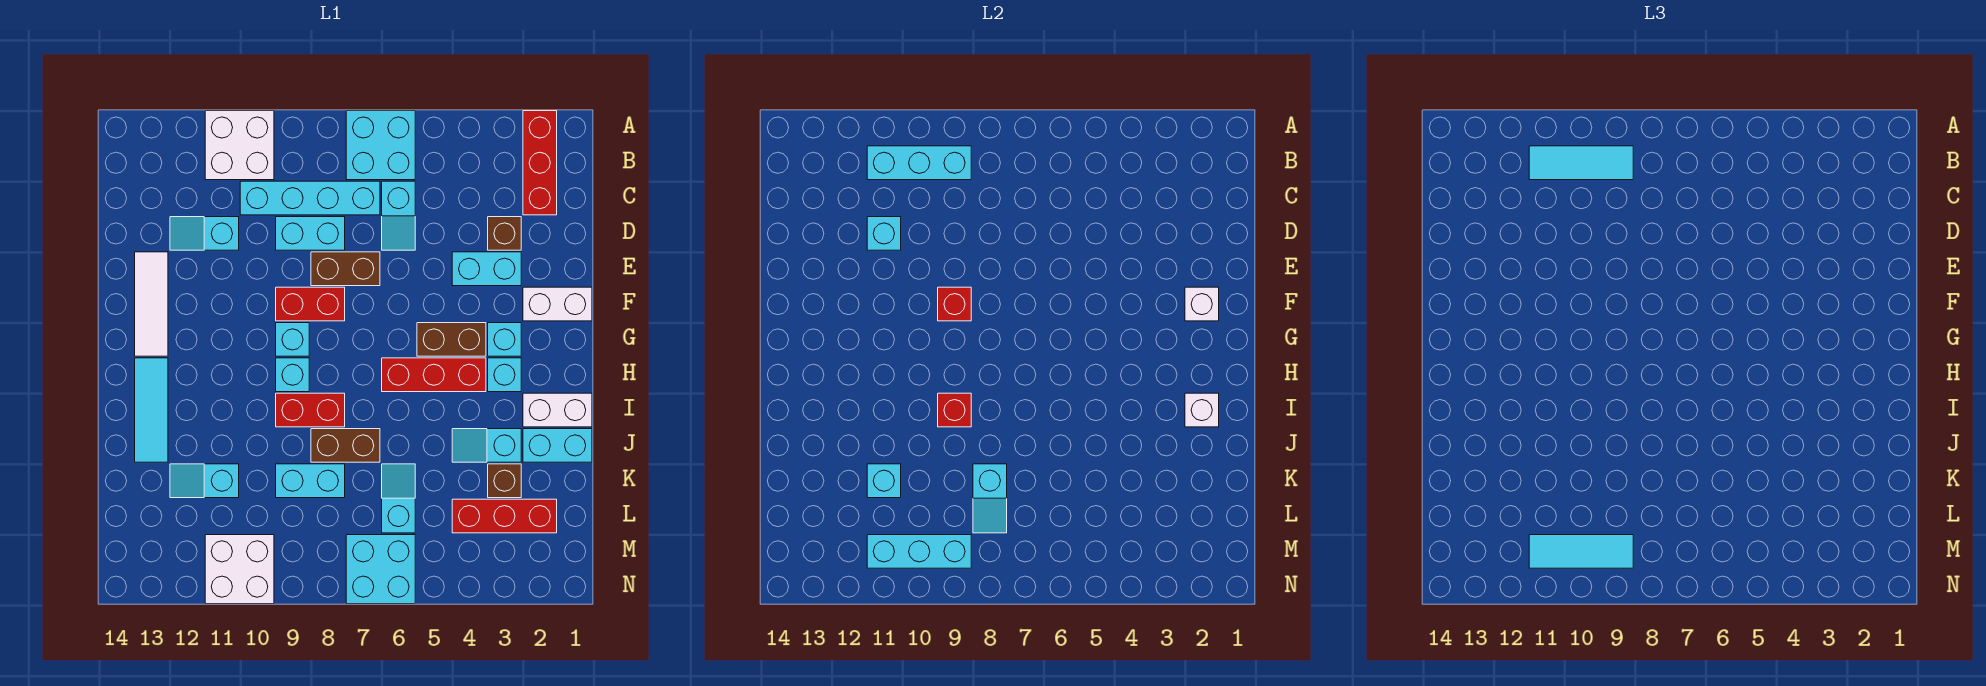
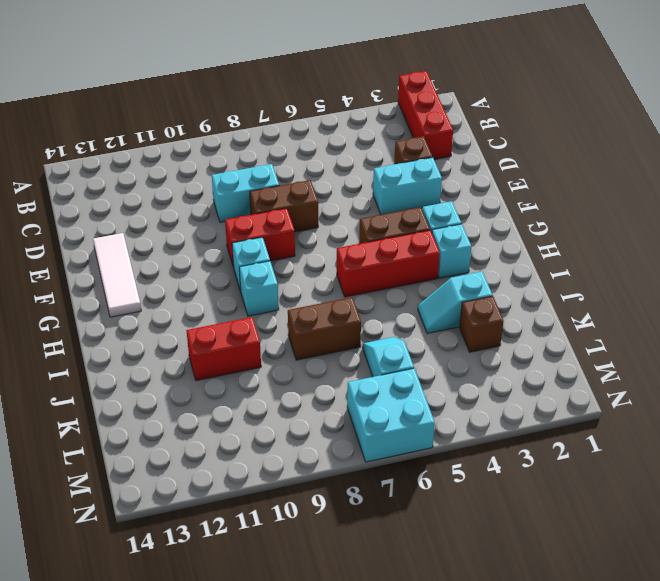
red brick J10:J11 level 1 -> red brick I8:I9 level 1
none -> cyan brick A6:B7 level 1
none -> white brick A10:B11 level 1
none -> cyan slope C6:D6 level 1 top C
none -> cyan brick C7:C10 level 1

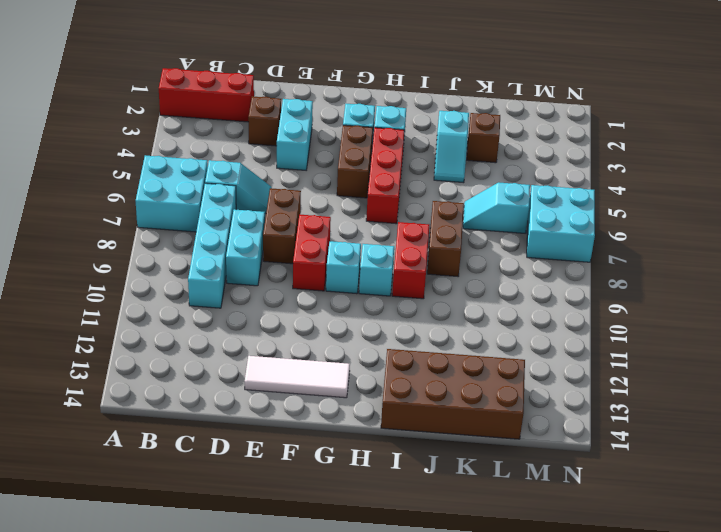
brown brick I13:L14 level 1 -> cyan tile H13:J13 level 1
none -> white brick A10:B11 level 1
none -> cyan slope D11:D12 level 1 top 11
none -> white brick F1:F2 level 1
none -> white brick I1:I2 level 1

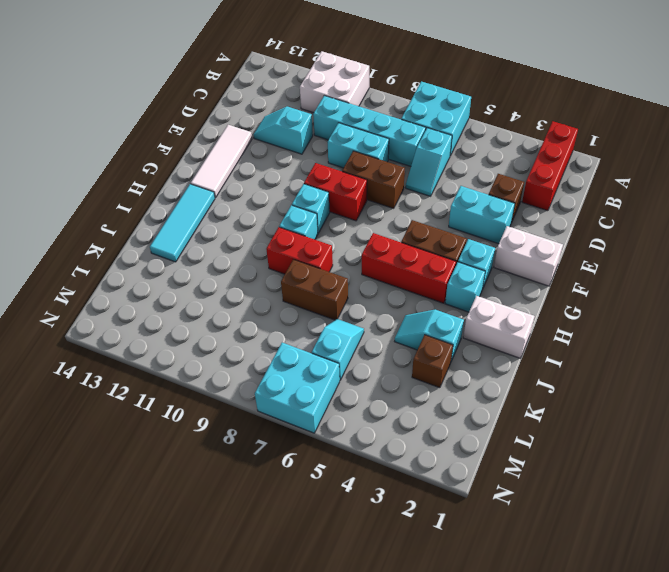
none -> cyan brick J1:J2 level 1
none -> cyan brick K8:K9 level 1
none -> cyan slope K11:K12 level 1 top 11
none -> red brick L2:L4 level 1

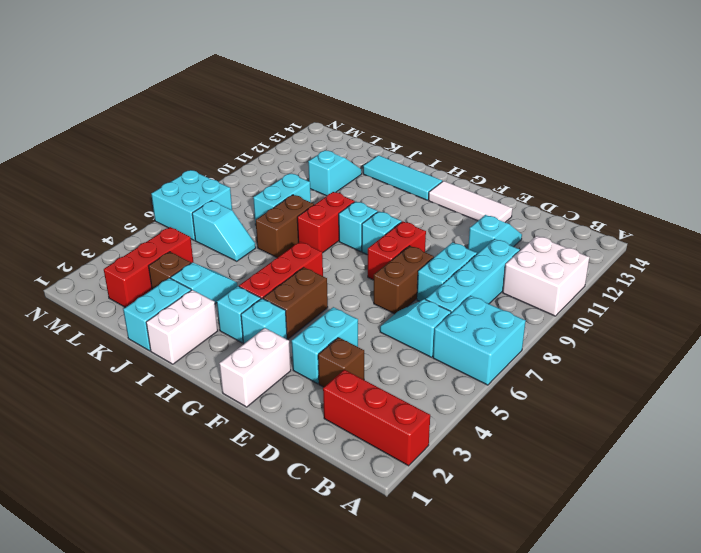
none -> white brick M10:N11 level 1
none -> cyan brick B9:B11 level 2
none -> cyan brick D11 level 2
none -> white brick F2 level 2

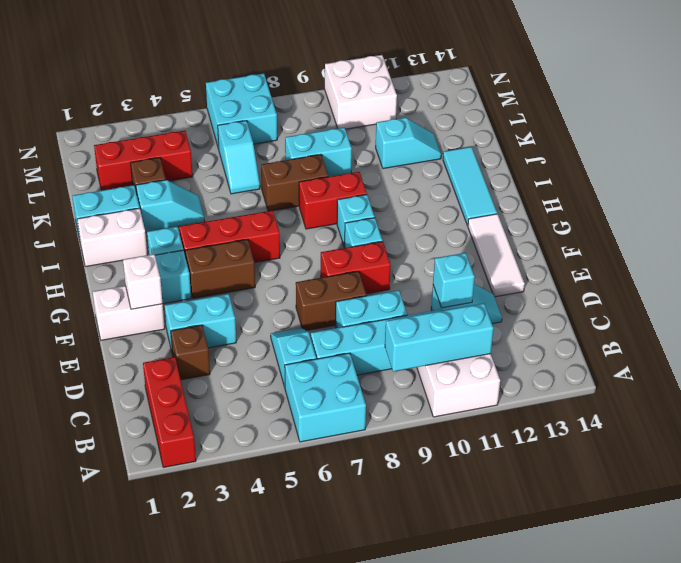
none -> red brick F9 level 2
none -> white brick I2 level 2
none -> red brick I9 level 2
none -> cyan slope K8:L8 level 2 top K

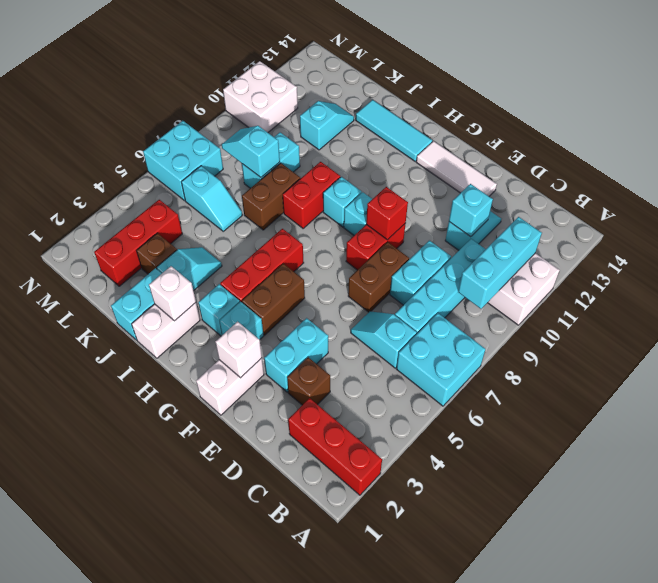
none -> red brick I9 level 2
none -> cyan brick K11 level 2
none -> cyan brick M9:M11 level 2
none -> cyan tile B9:B11 level 3

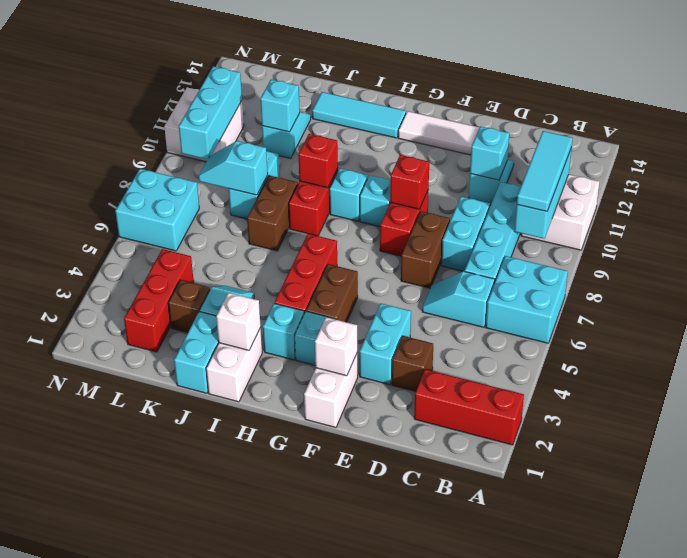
none -> cyan slope K6:L6 level 1 top L
none -> cyan tile M9:M11 level 3

